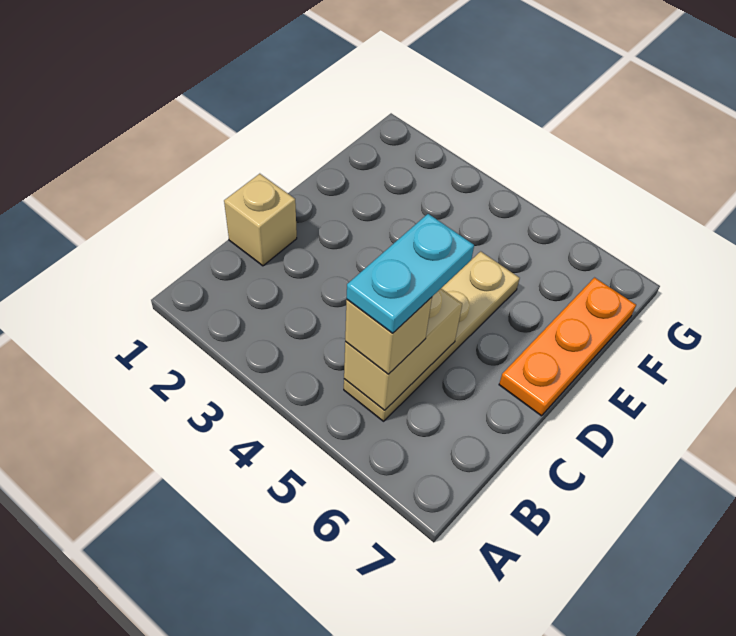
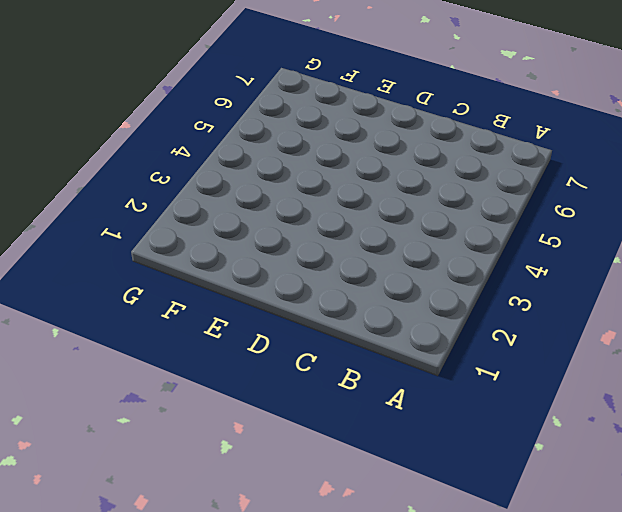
none -> tan plate B5:E5 level 1
none -> tan brick C1 level 1

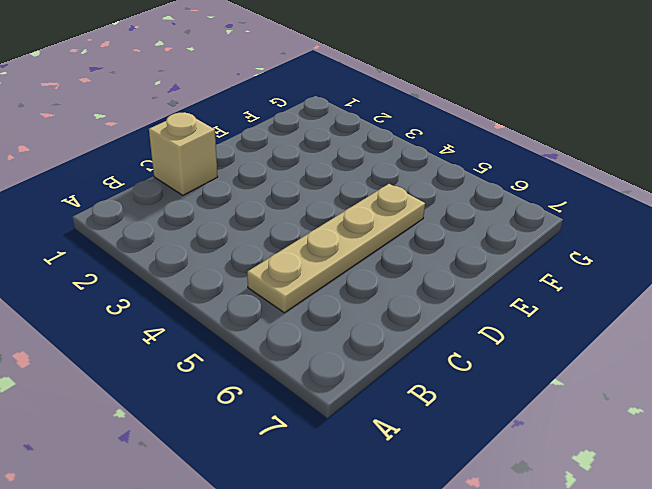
none -> orange plate D7:F7 level 1
none -> tan brick B5:C5 level 2

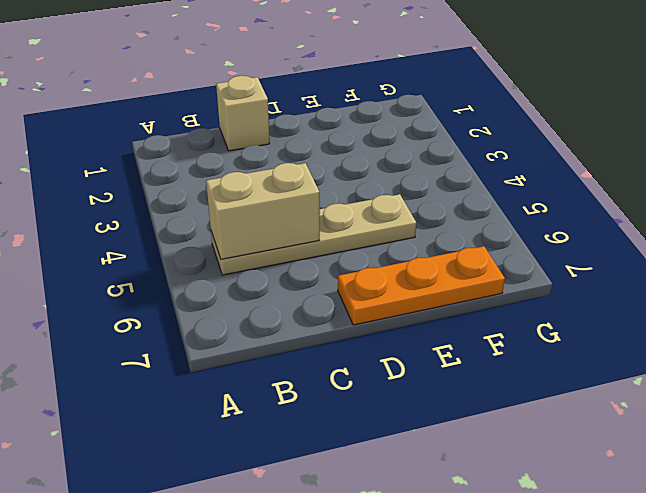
none -> tan brick B5 level 3
none -> cyan plate B5:C5 level 4

